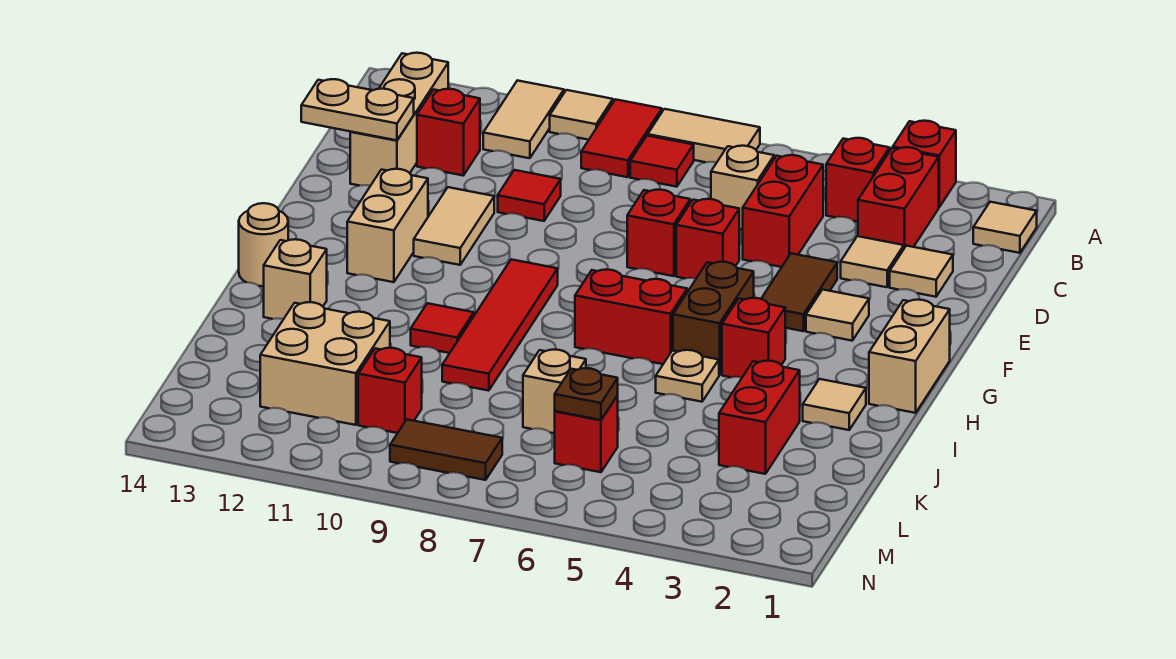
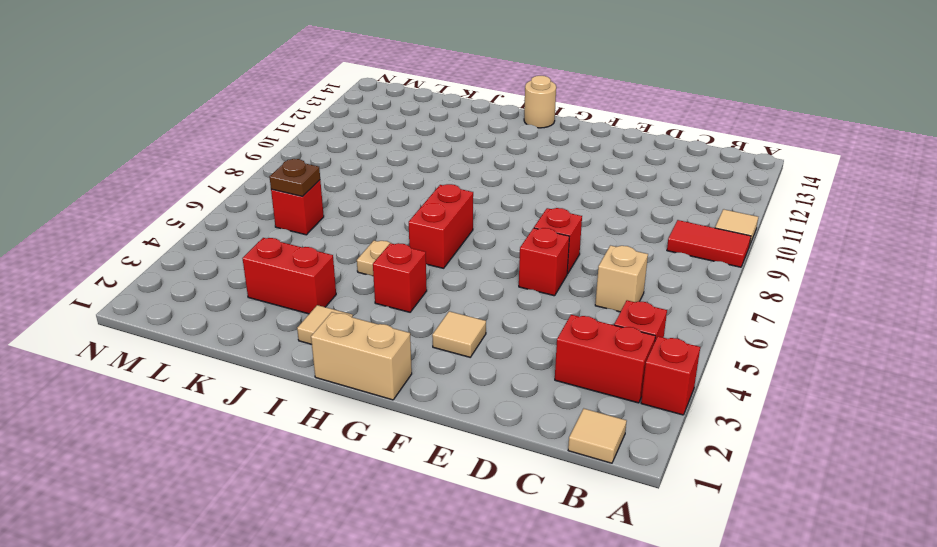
none -> tan tile A7:A8 level 1
none -> tan tile A11:B11 level 1
none -> red tile B8 level 1
none -> tan brick B13:D13 level 1

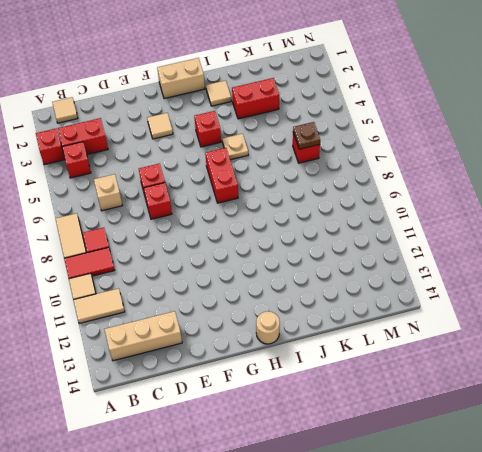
none -> red brick C5:D5 level 1
none -> red brick C12 level 1
none -> tan tile D2 level 1
none -> tan tile D3 level 1

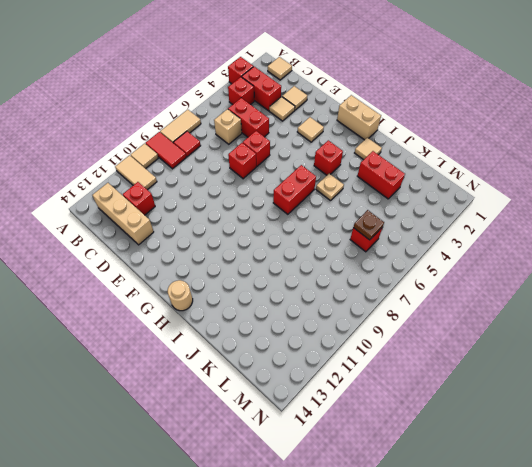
none -> red tile D10 level 1
none -> brown tile E4:F4 level 1
none -> tan tile E11:F11 level 1
none -> tan brick F12:G12 level 1

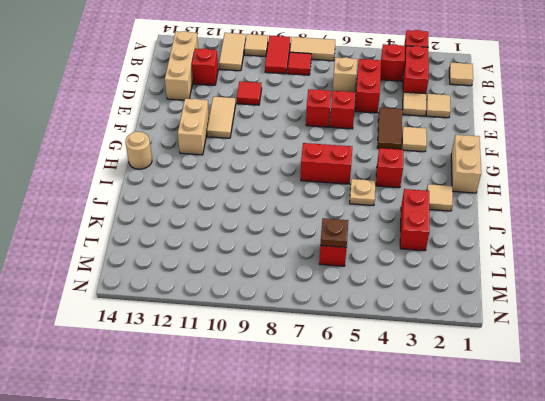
none -> brown brick G5:H5 level 1
none -> red tile G9:J9 level 1
none -> red tile I10 level 1
none -> tan brick I13 level 1

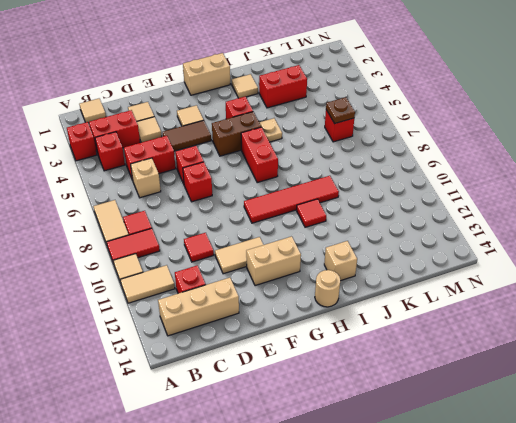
none -> tan brick K7 level 1
none -> tan brick K11:L12 level 1
none -> red brick L10 level 1
none -> brown tile M8:M9 level 1

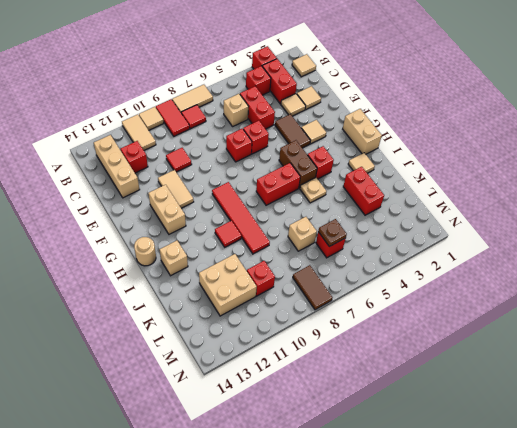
brown tile M8:N8 level 1 -> brown tile M8:M9 level 1
none -> tan plate D13:D14 level 2

